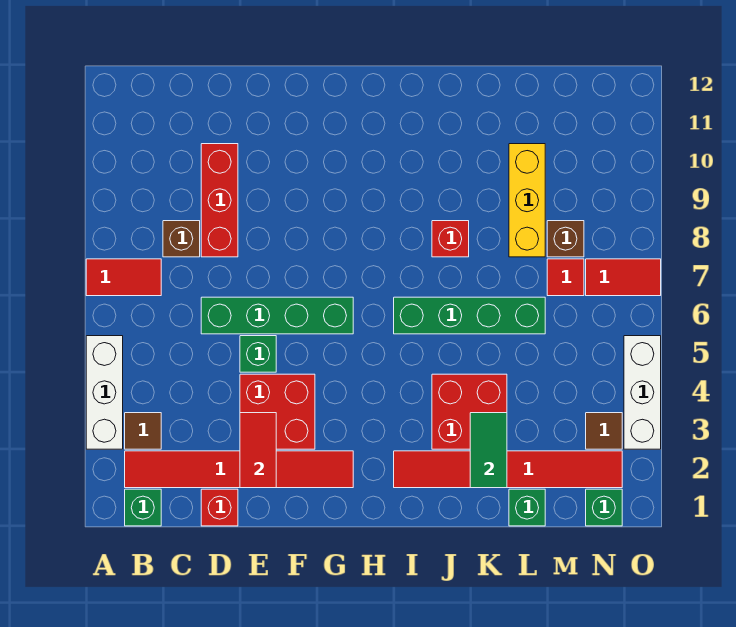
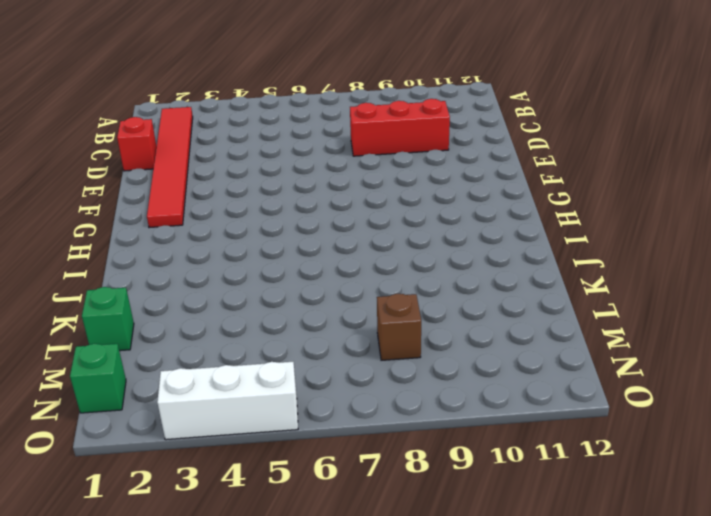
none -> white brick A3:A5 level 1
none -> red tile A7:B7 level 1
none -> green brick B1 level 1

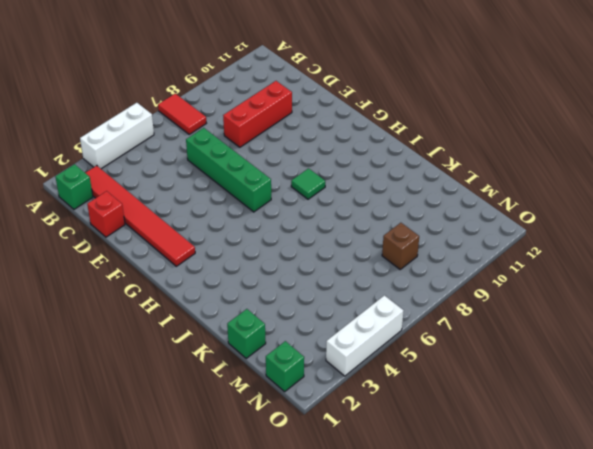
green tile H8 level 1 -> none
none -> brown tile B3 level 1
none -> brown brick C8 level 1
none -> red brick E3:F4 level 1

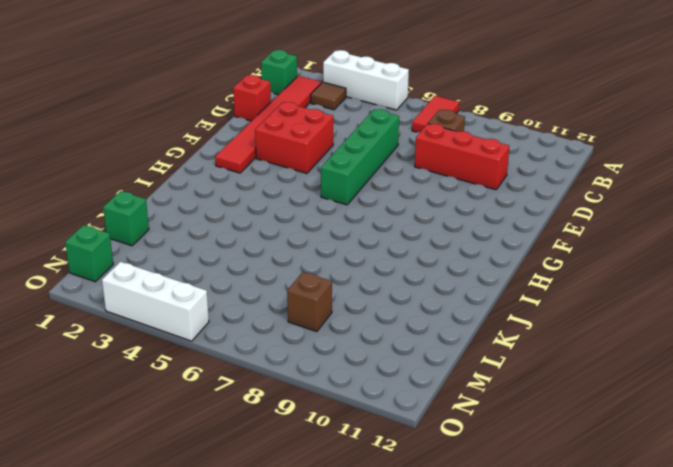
none -> green brick E5 level 1
none -> red tile I2:N2 level 1
none -> green brick I6:L6 level 1

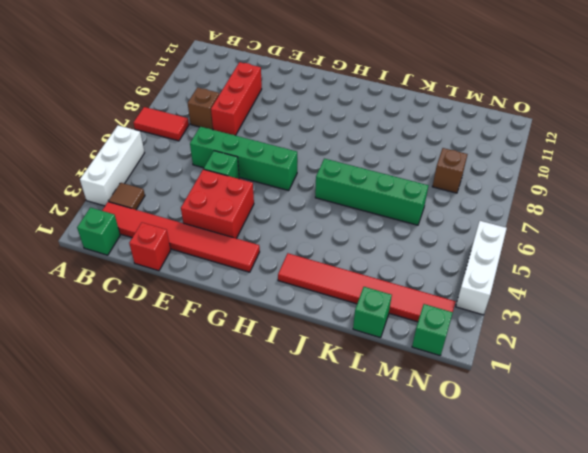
none -> red brick J3:K4 level 1
none -> red brick J8 level 1
none -> yellow brick L8:L10 level 1

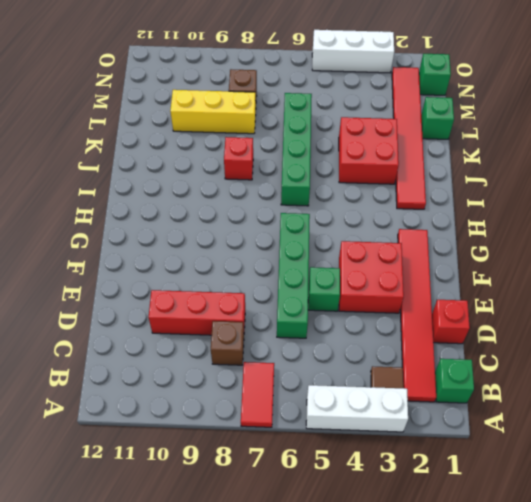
none -> red tile M7 level 1
none -> brown tile N3 level 1
none -> red tile N7:O7 level 1

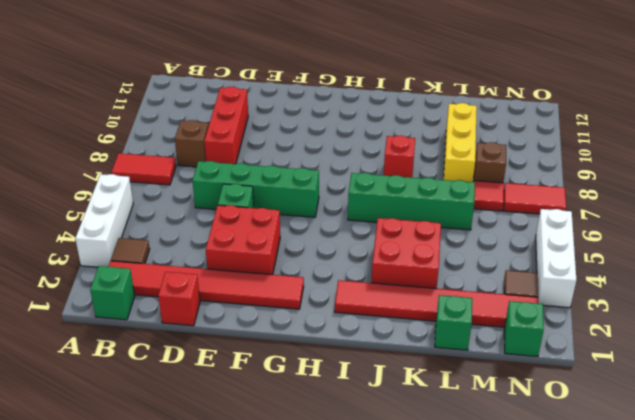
none -> red tile E2:E3 level 2
none -> green tile K2:K3 level 2

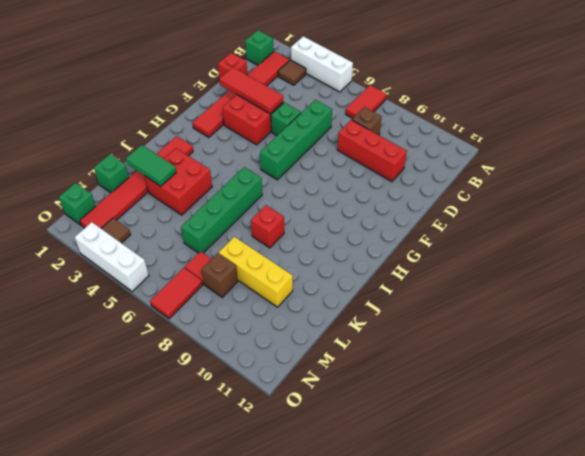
red tile E2:E4 level 2 -> red tile E2:E3 level 2

